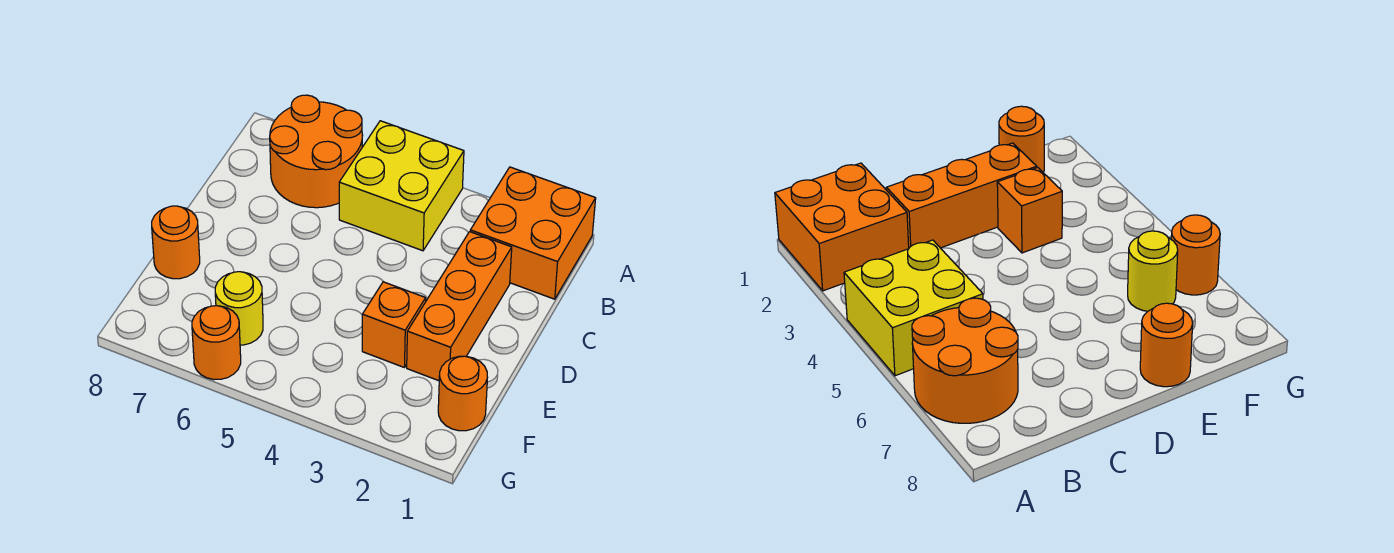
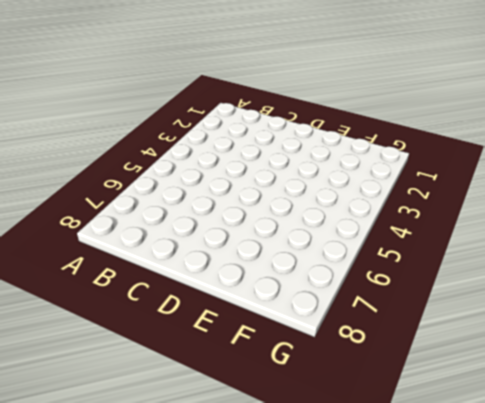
none -> orange brick A1:B2 level 1
none -> yellow brick A4:B5 level 1

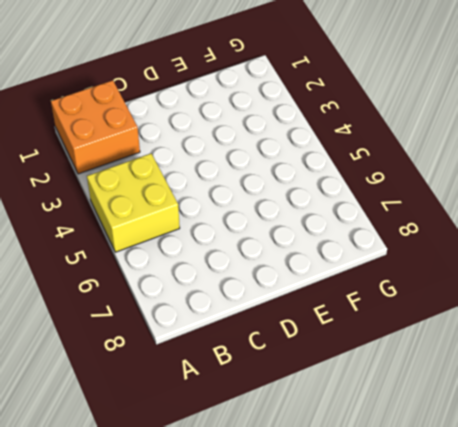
none -> orange round brick A6:B7 level 1
none -> orange brick C2:E2 level 1

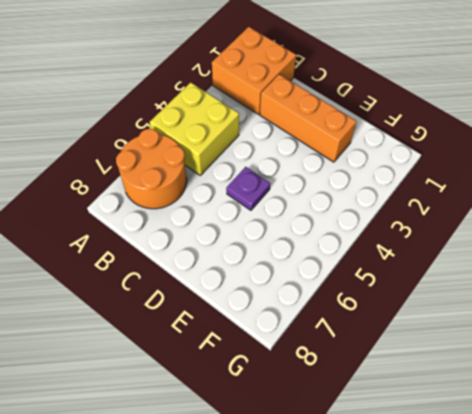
purple plate D5 level 1 -> none
none -> orange brick E3 level 1
none -> orange round brick E8 level 1

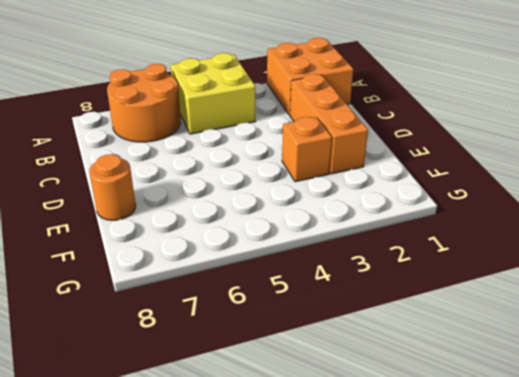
none -> orange round brick F1 level 1
none -> yellow round brick F6 level 1

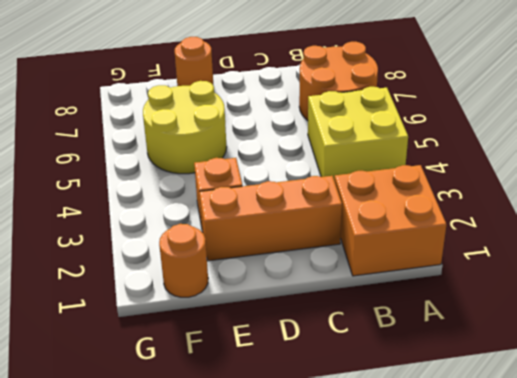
yellow round brick E5:F6 level 1 -> yellow round brick F6 level 1
none -> orange round brick G6 level 1

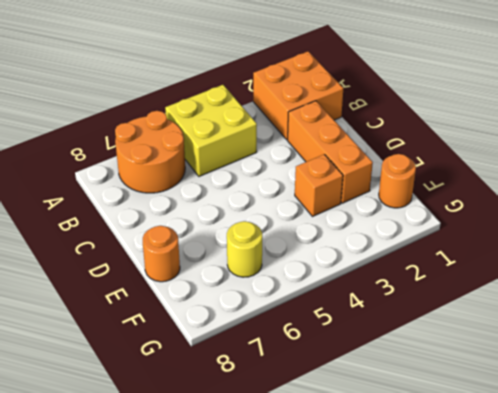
none -> orange round brick G6 level 1

